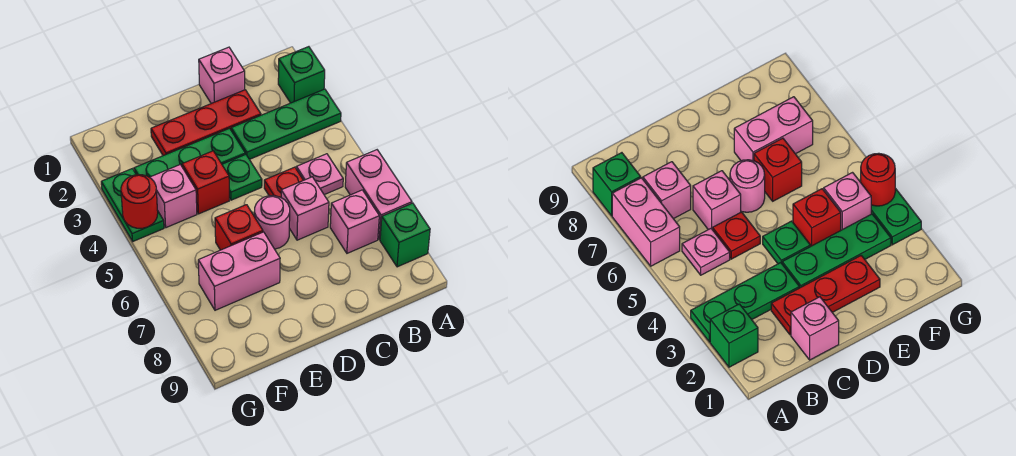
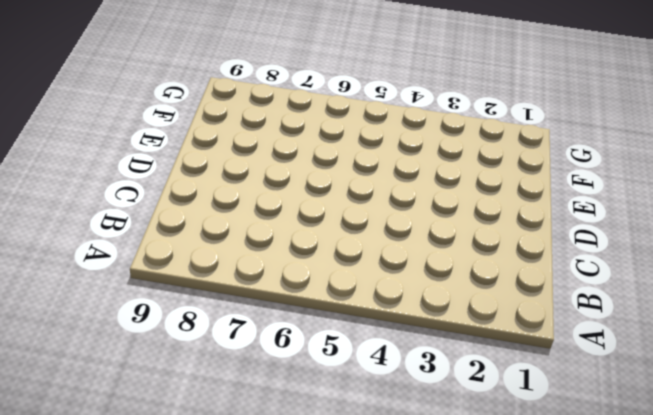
none -> green brick A2 level 1
none -> green plate A3:C3 level 1
none -> pink brick A6:A7 level 1

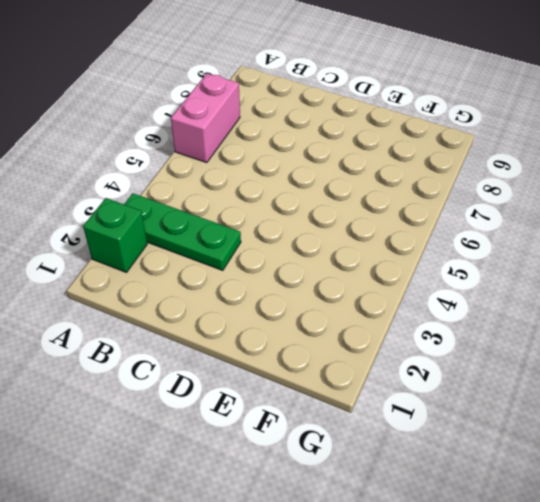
none -> green brick A8 level 1
none -> pink plate B5 level 1
none -> pink brick B7 level 1

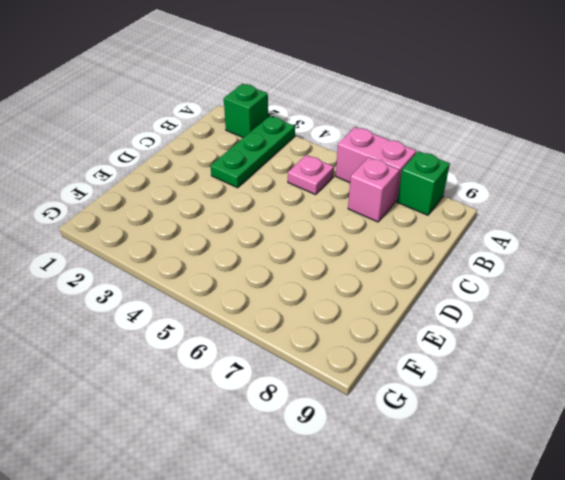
none -> pink brick C1 level 1
none -> red plate C2:E2 level 1
none -> red plate C5 level 1

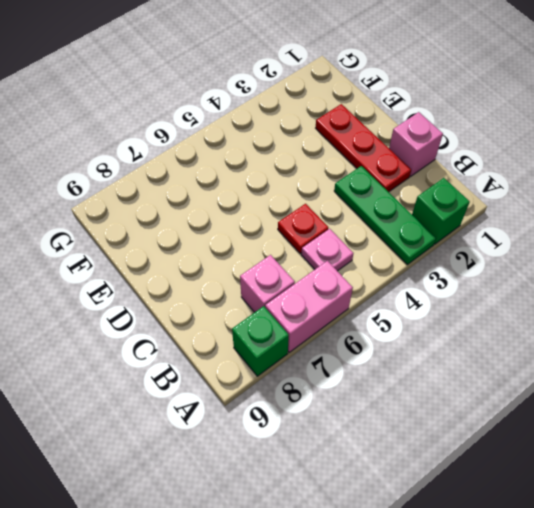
none -> pink brick C6 level 1
none -> green plate D3:F3 level 1
none -> green plate D4 level 1

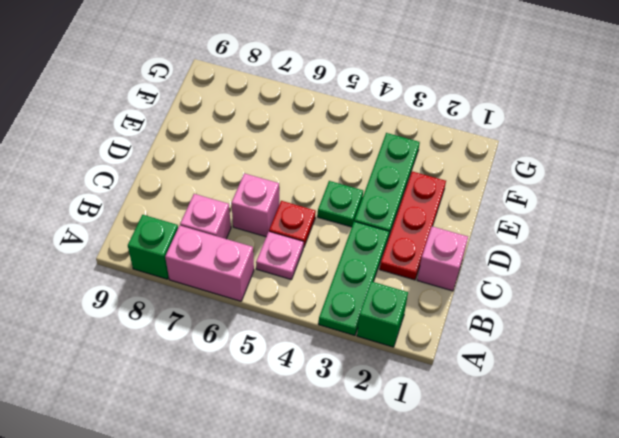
none -> pink round brick D6 level 1
none -> red brick E4 level 1
none -> red brick E6 level 1

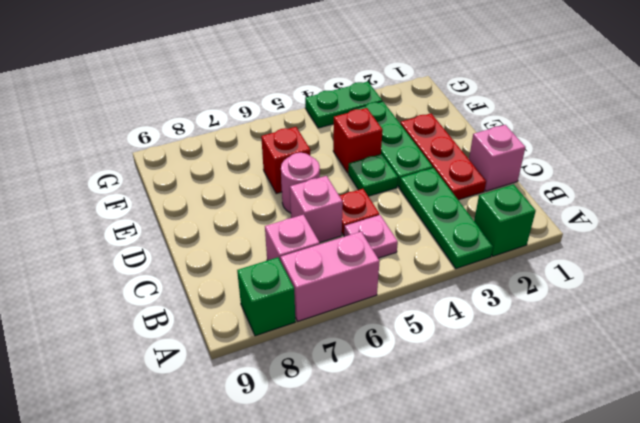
none -> pink brick E7:F7 level 1
none -> pink brick F4 level 1
none -> red round brick G4 level 2

